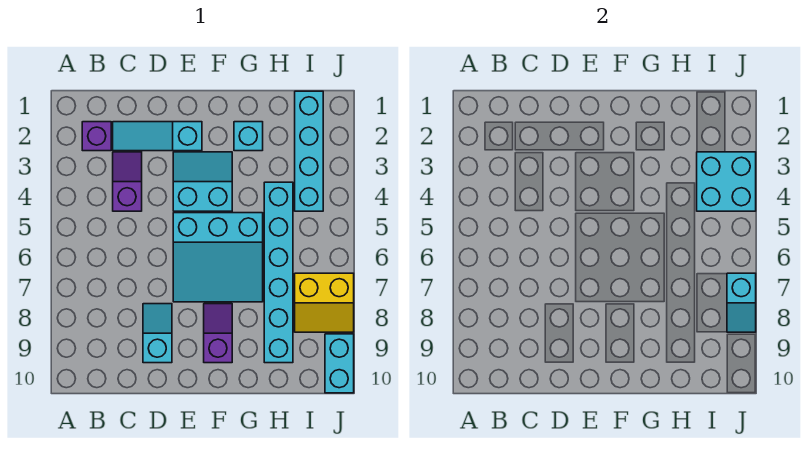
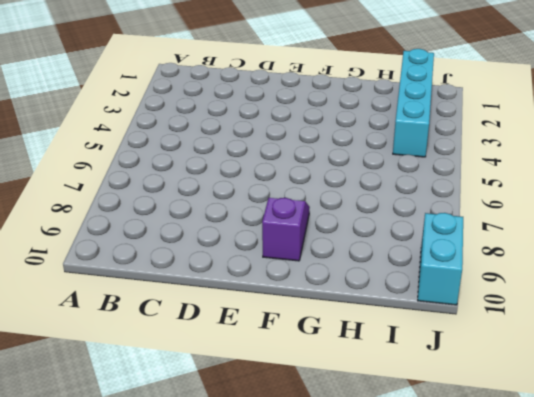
none -> purple brick B2 level 1
none -> cyan slope C2:E2 level 1 top E
none -> purple slope C3:C4 level 1 top 4

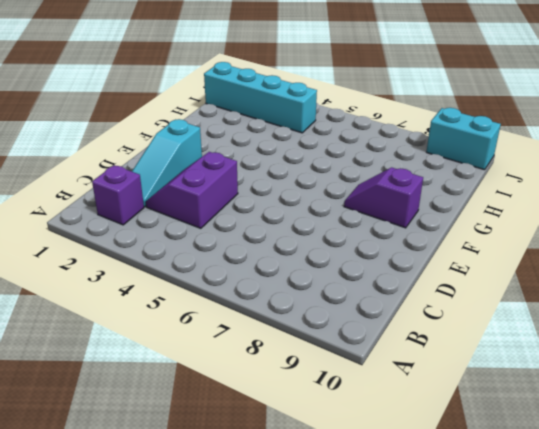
purple slope C3:D4 level 1 top 4 -> purple slope C3:C4 level 1 top 4
none -> cyan slope D8:D9 level 1 top 9
none -> cyan slope E3:F4 level 1 top 4
none -> cyan slope E5:G7 level 1 top 5

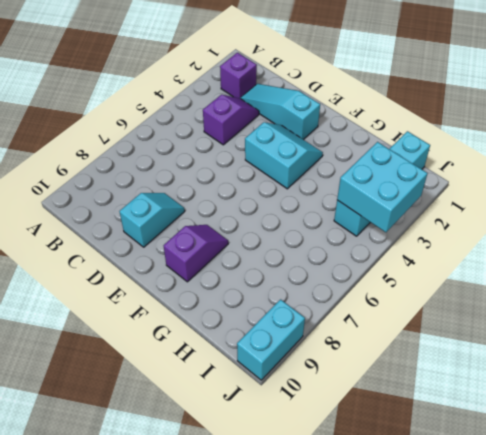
none -> cyan slope E5:G7 level 1 top 5
none -> cyan brick G2 level 1
none -> cyan brick H4:H9 level 1

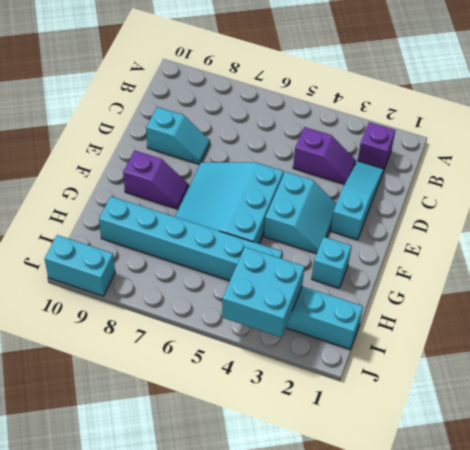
none -> yellow slope I7:J8 level 1 top 7
none -> cyan slope J7:J8 level 2 top 7

